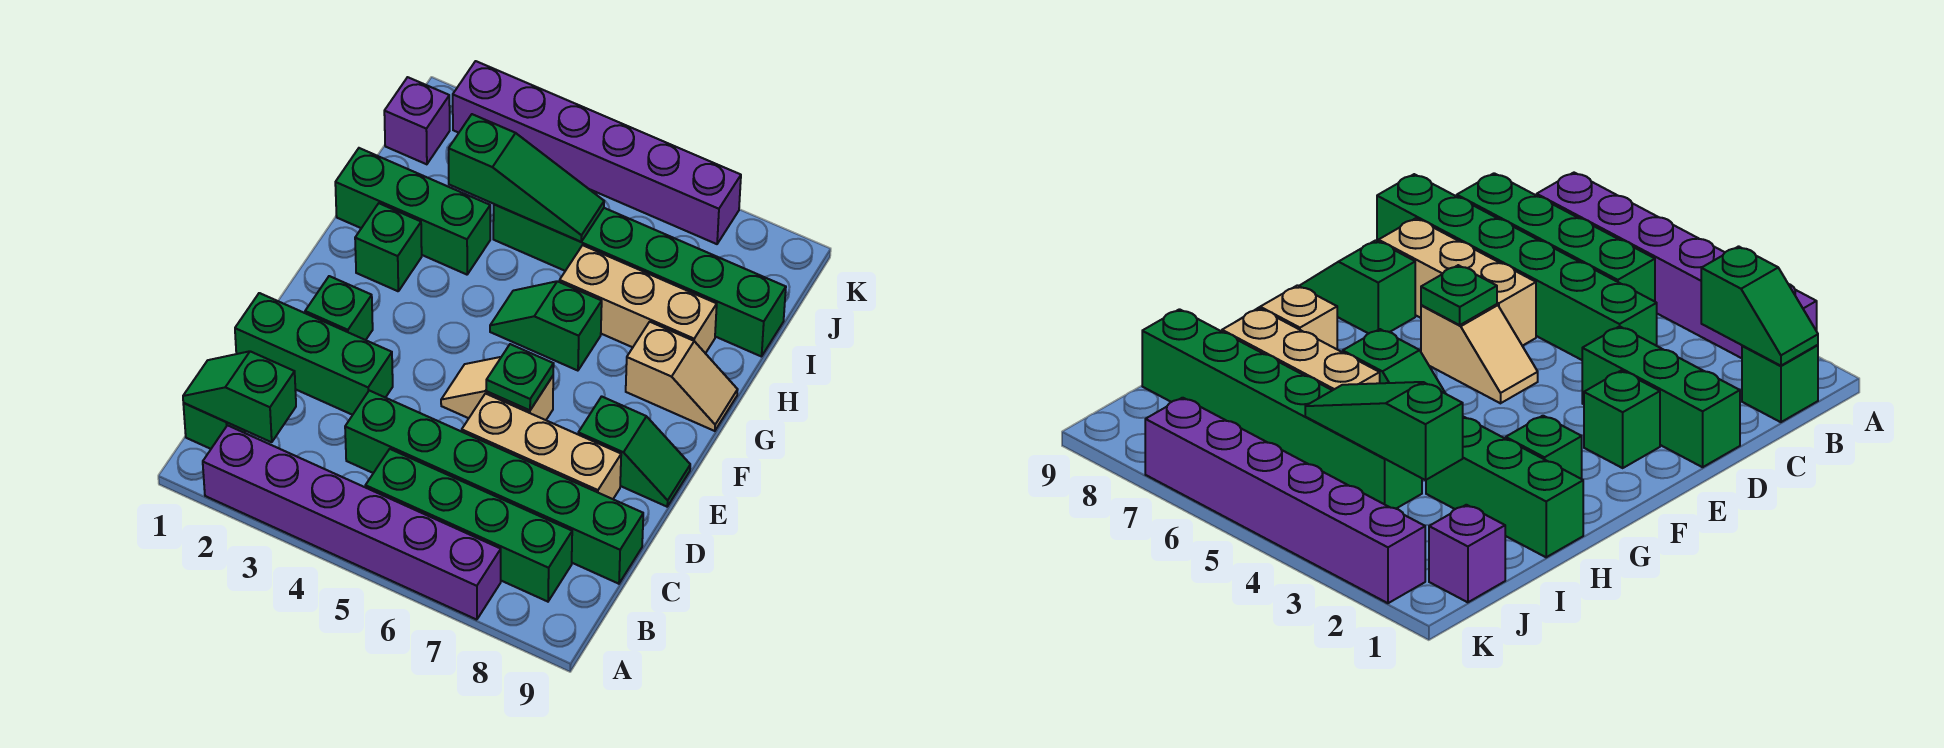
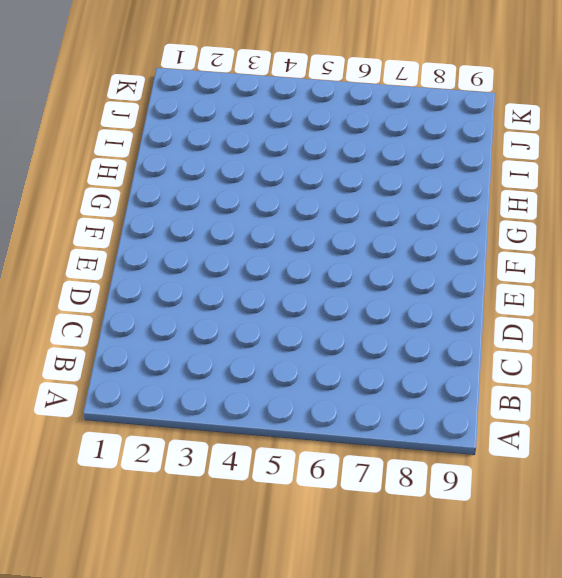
none -> purple brick A2:A7 level 1
none -> green brick B1 level 1
none -> green brick B5:B8 level 1

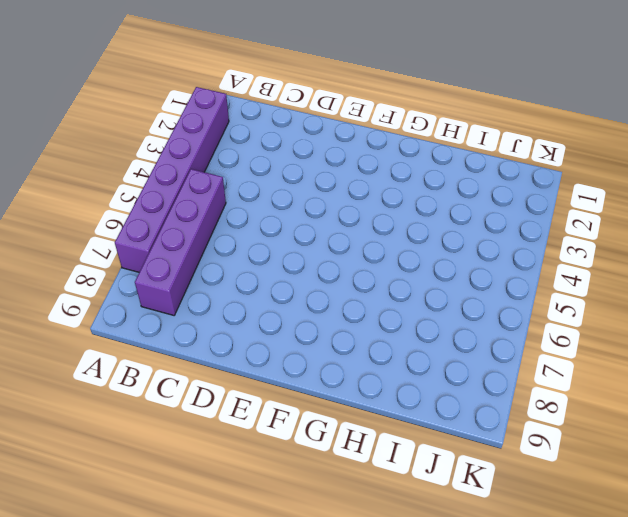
purple brick B5:B8 level 1 -> green brick B5:B8 level 1
none -> green brick B1 level 1
none -> green brick C4:C9 level 1
none -> green brick D1:D3 level 1

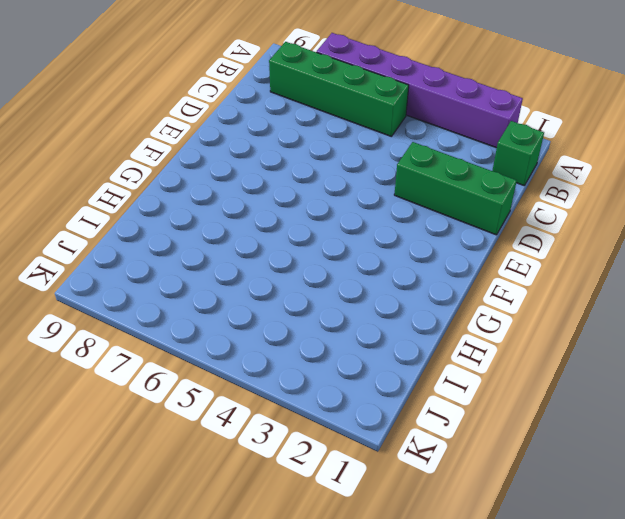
none -> green brick C4:C9 level 1
none -> tan brick D6:D8 level 1
none -> green brick E2 level 1

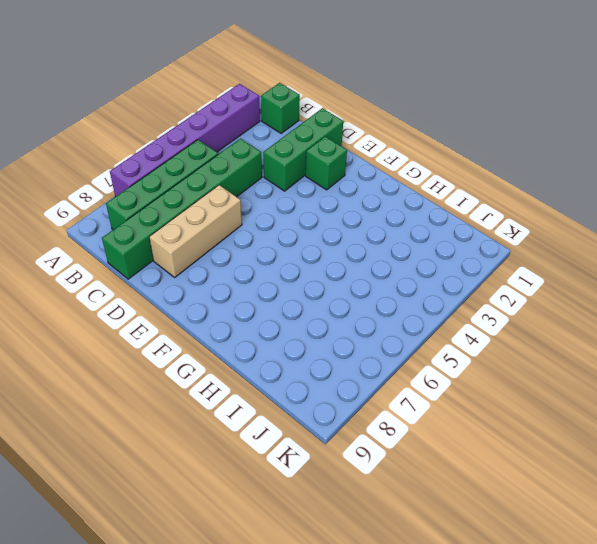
none -> tan slope E5:E6 level 1 top 6
none -> green slope E8:E9 level 1 top 8
none -> green brick G2 level 1

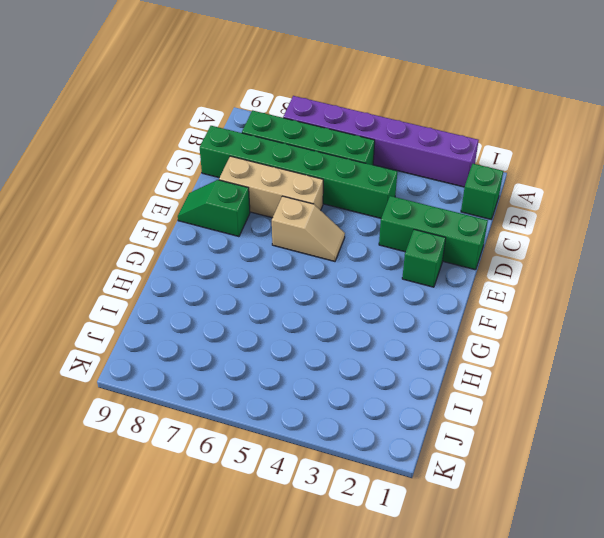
none -> green brick G2 level 1
none -> green slope G5:G6 level 1 top 6
none -> tan slope G8:G9 level 1 top 8

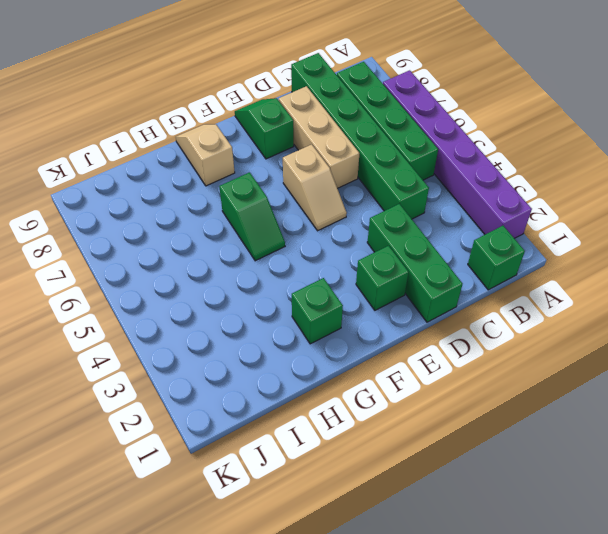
none -> green brick H1:H3 level 1
none -> tan brick H6:H8 level 1
none -> green brick I4:I9 level 1

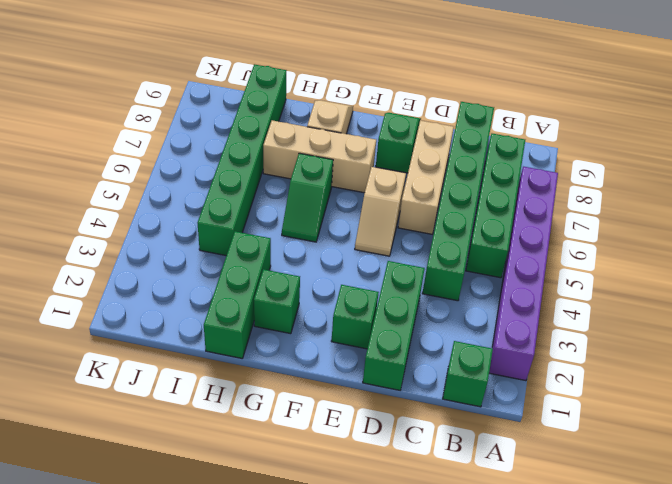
tan brick F7:H7 level 1 -> tan brick H6:H8 level 1
none -> purple brick J1 level 1
none -> purple brick K2:K7 level 1
none -> green slope B1:B2 level 2 top 2

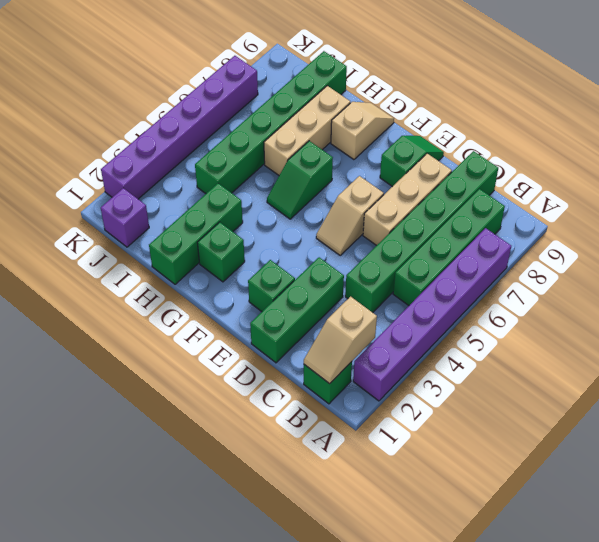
tan slope B1:B2 level 2 top 2 -> green slope B1:B2 level 2 top 2
none -> green plate E6 level 2
none -> green slope I3:I5 level 2 top 3

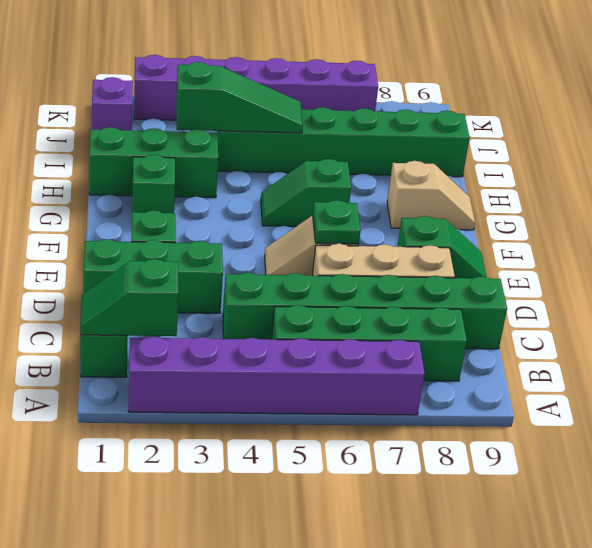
none -> tan brick H6:H8 level 1

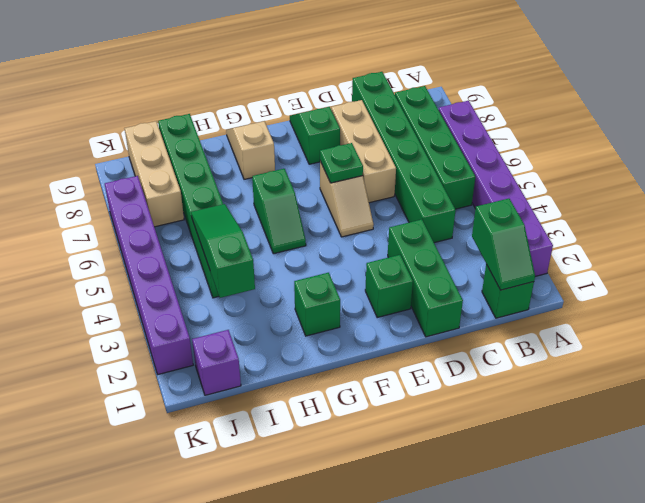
tan brick J7:J9 level 1 -> tan brick H6:H8 level 1
none -> green brick H1:H3 level 1

